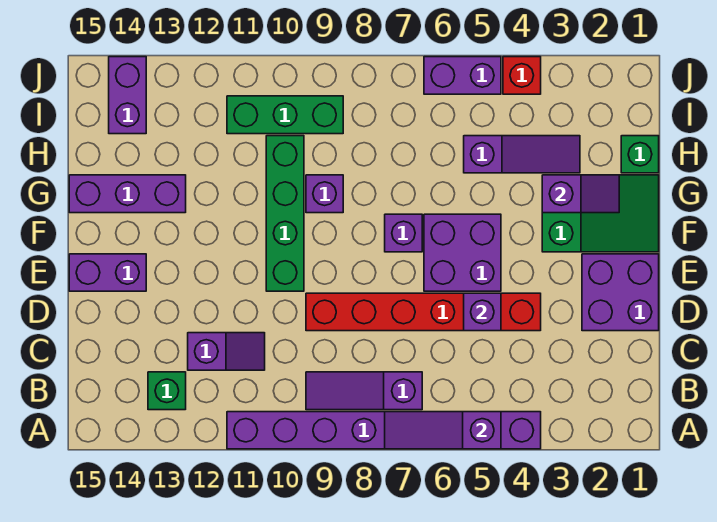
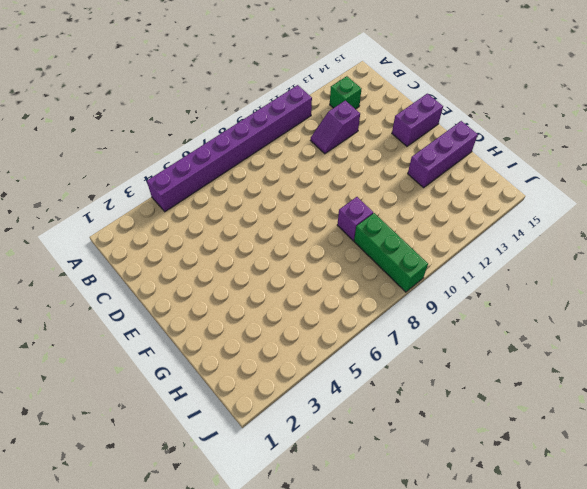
green brick H9:J9 level 1 -> green brick I9:I11 level 1
none -> purple slope B7:B9 level 1 top 7
none -> purple brick D1:E2 level 1
none -> red brick D4:D9 level 1

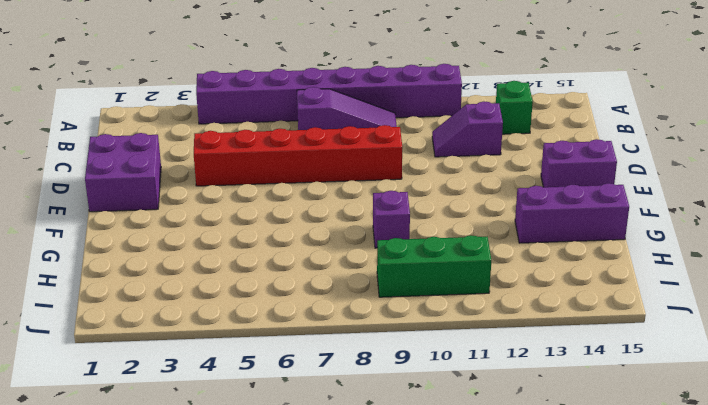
none -> purple brick E5:F6 level 1
none -> green brick E10:H10 level 1
none -> green slope F1:G3 level 1 top 3

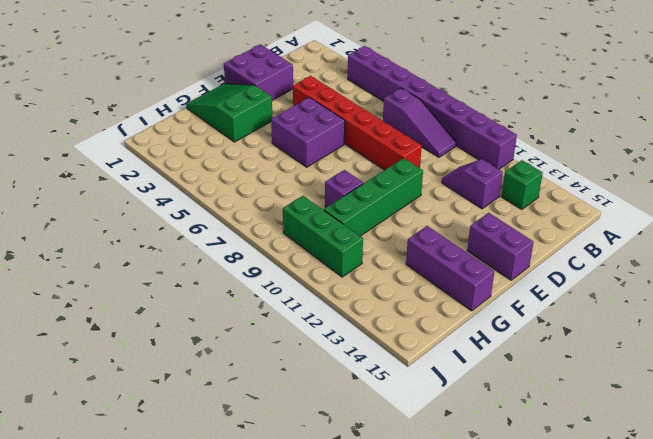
none -> purple brick F7 level 1
none -> green brick H1 level 1
none -> purple slope H3:H5 level 1 top 5

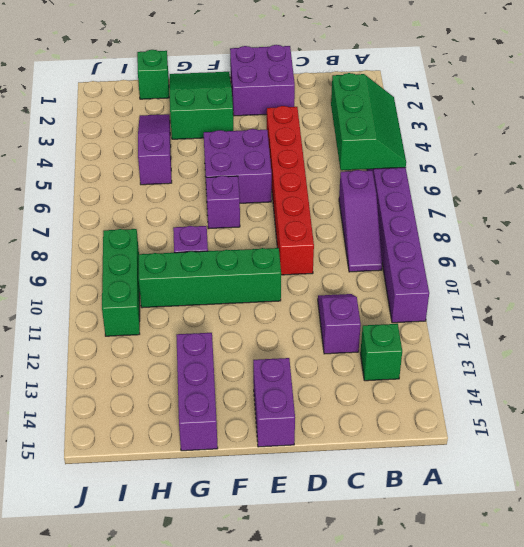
green slope A4:B6 level 2 top B -> purple slope A5:A7 level 2 top 5
none -> purple brick I14:J14 level 1
none -> red brick J4 level 1
none -> purple brick J5:J6 level 1

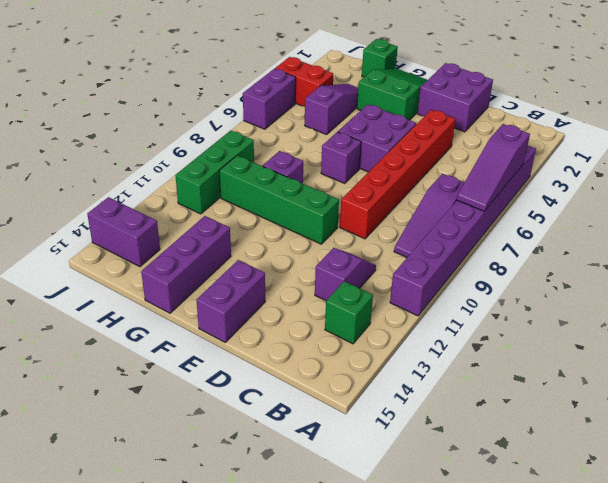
red brick I4:J4 level 1 -> red brick J4 level 1
none -> purple brick D5 level 2
none -> purple slope G2:G3 level 2 top 3

